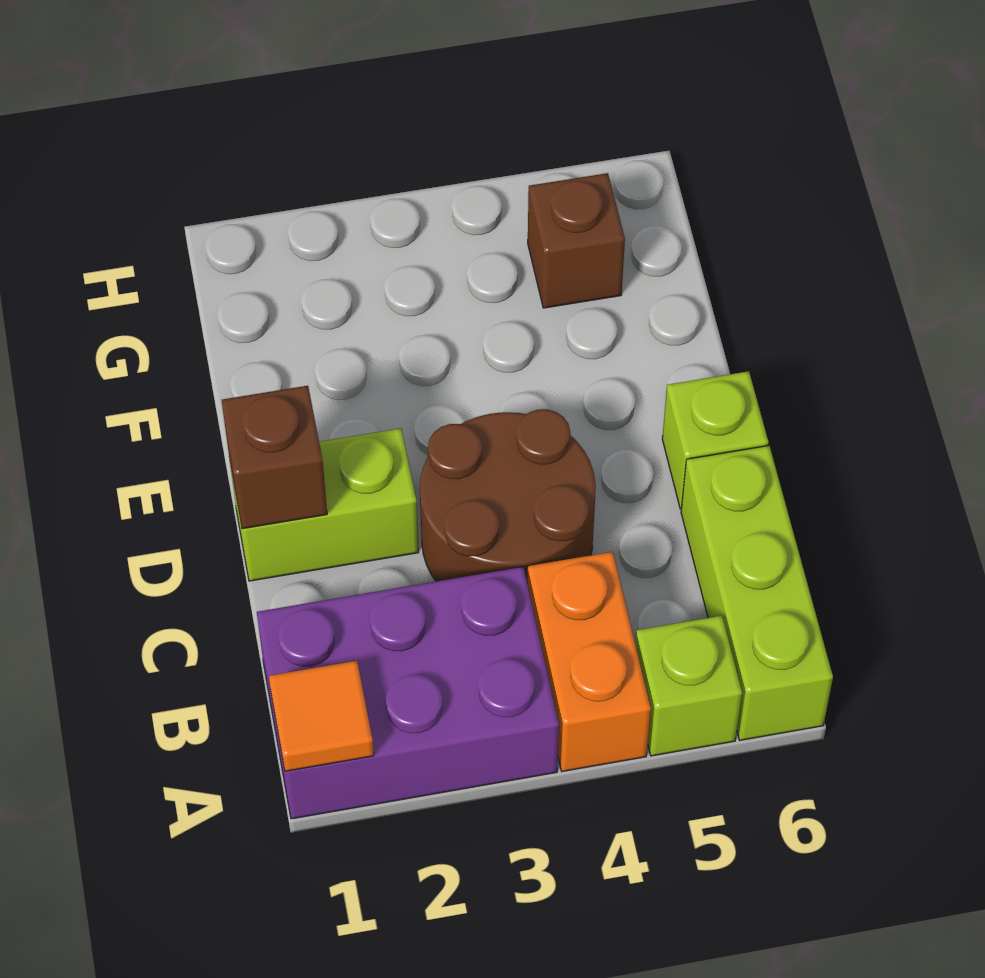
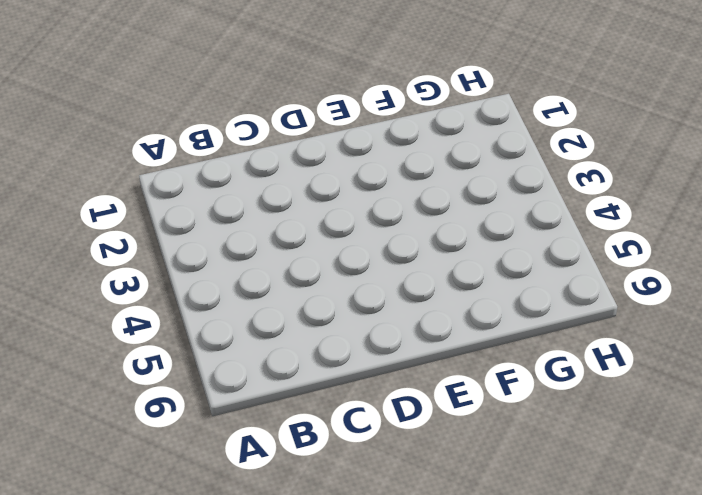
none -> purple brick A1:B3 level 1
none -> orange brick A4:B4 level 1

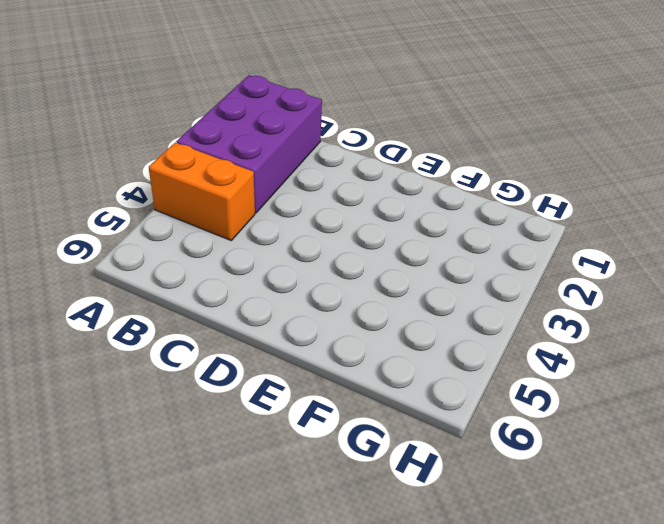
none -> lime brick A5 level 1
none -> lime brick A6:C6 level 1

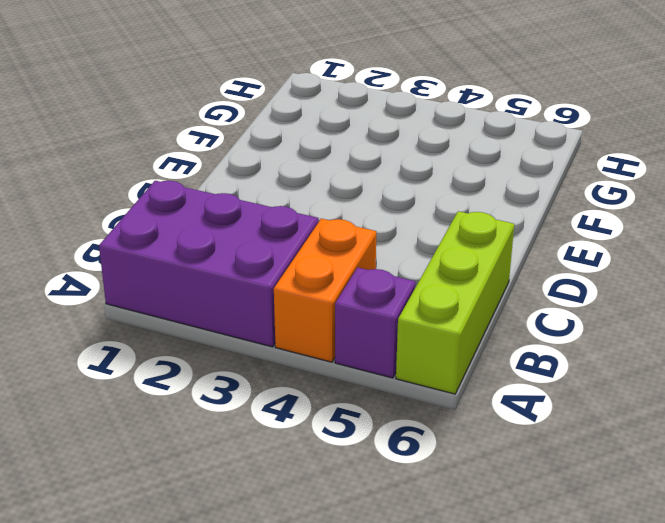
purple brick A5 level 1 -> lime brick A5 level 1
none -> brown round brick C3:D4 level 1
none -> lime brick D1:D2 level 1

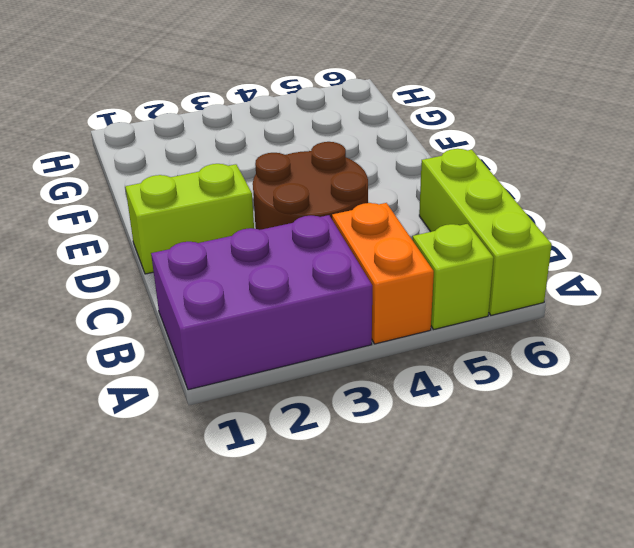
none -> lime brick D6 level 1
none -> brown brick G5 level 1

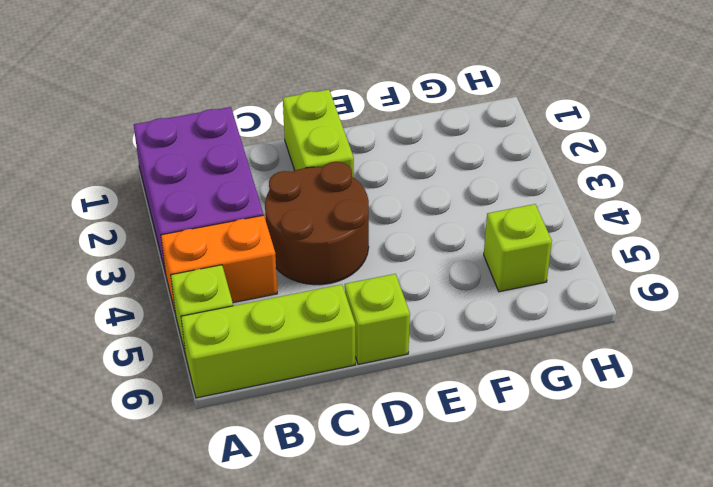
lime brick G5 level 1 -> brown brick G5 level 1
none -> orange tile A1 level 2
none -> brown brick D1 level 2

